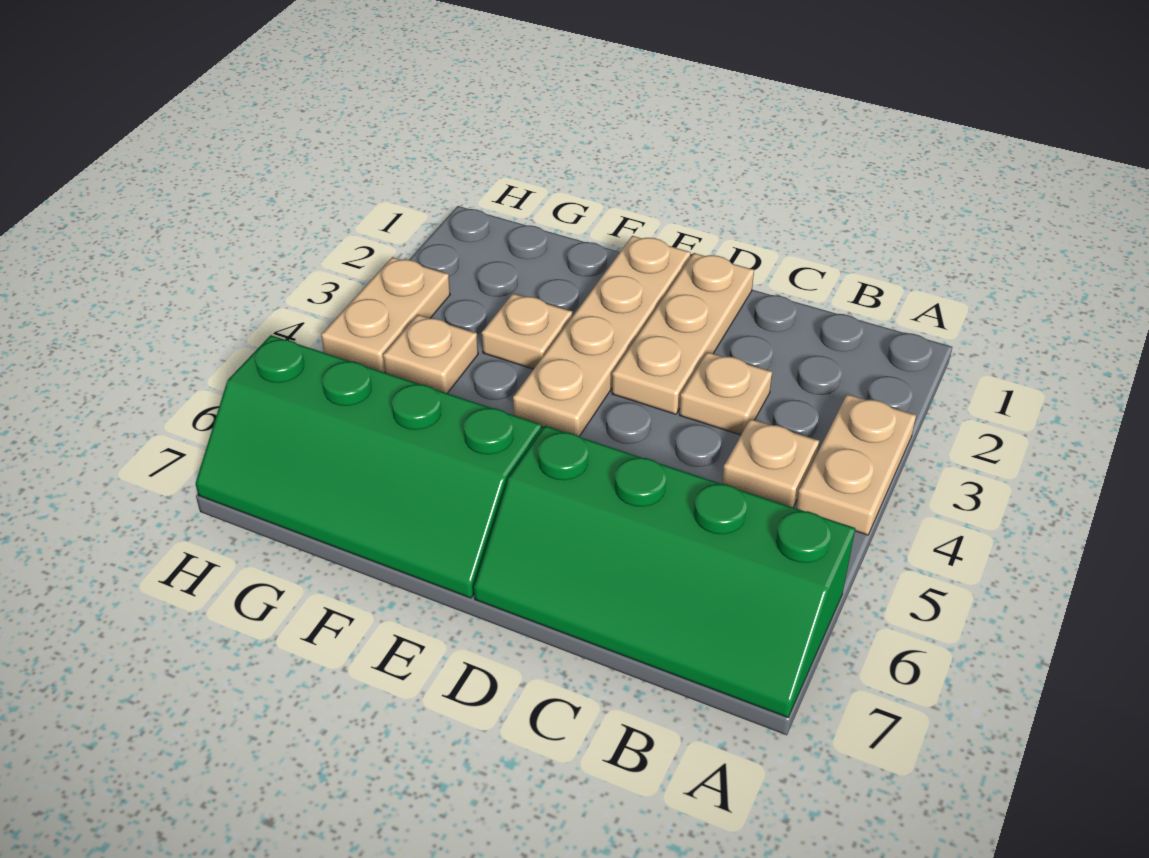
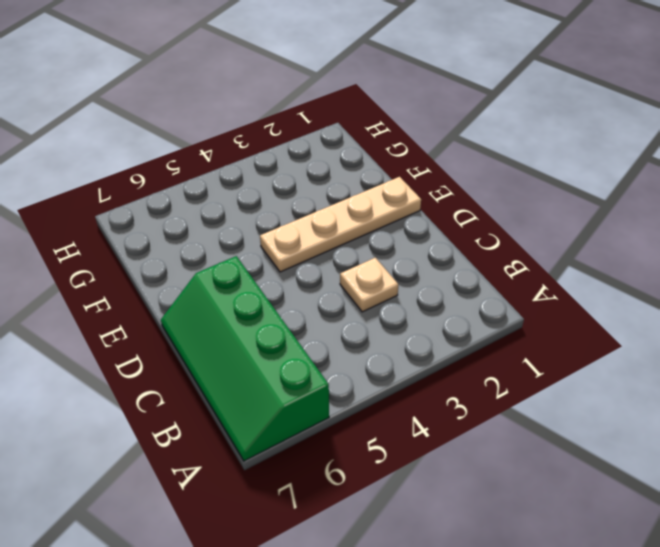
none -> tan plate A3:A4 level 1
none -> tan plate B4 level 1

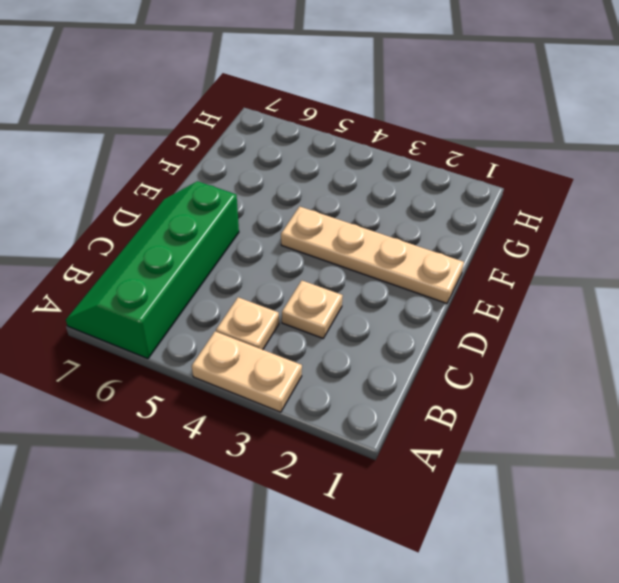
none -> tan plate D1:D3 level 1
none -> green slope E6:H7 level 1 top 6

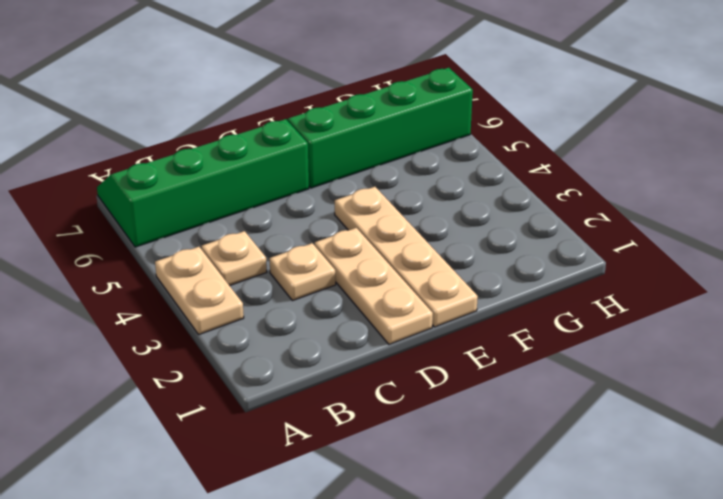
none -> tan plate F3 level 1
none -> tan plate G4 level 1

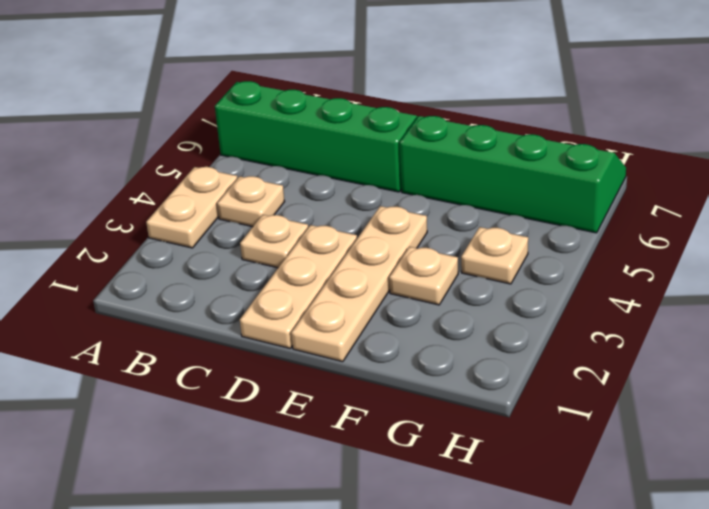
none -> tan plate H3:H4 level 1

